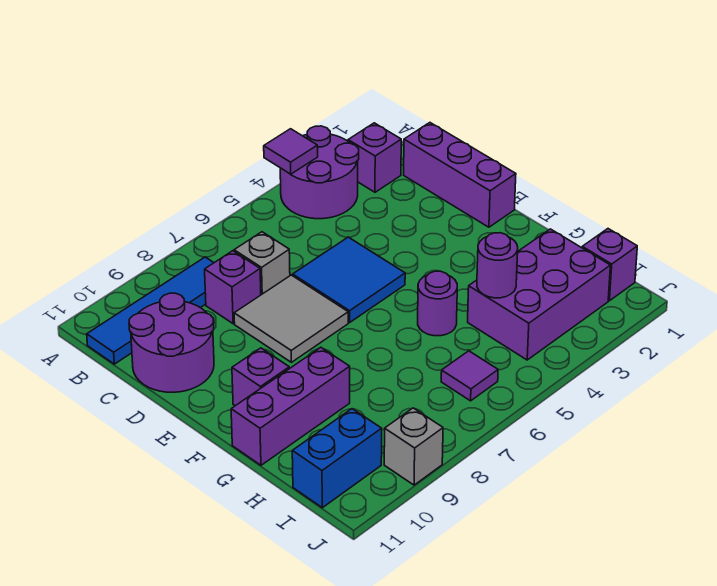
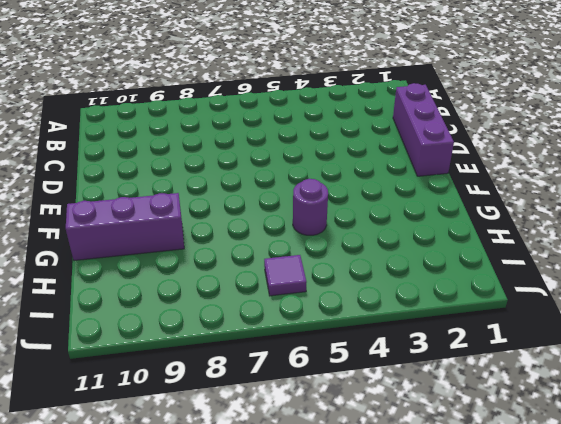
none -> purple round brick A3:B4 level 1
none -> purple brick B2 level 1
none -> blue tile B8:B11 level 1

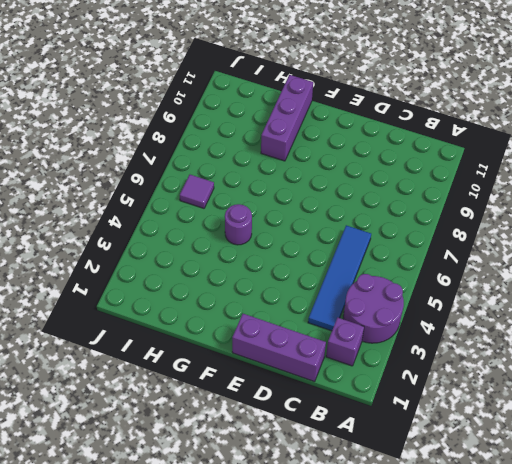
blue tile C3:C6 level 1 -> blue tile B8:B11 level 1
none -> grey brick C7 level 1
none -> purple brick C8 level 1
none -> purple round brick C10:D11 level 1

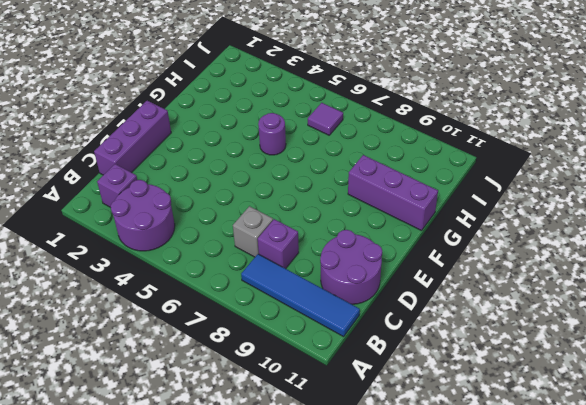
none -> blue tile D5:E6 level 1
none -> grey tile D7:E8 level 1
none -> purple brick F10 level 1

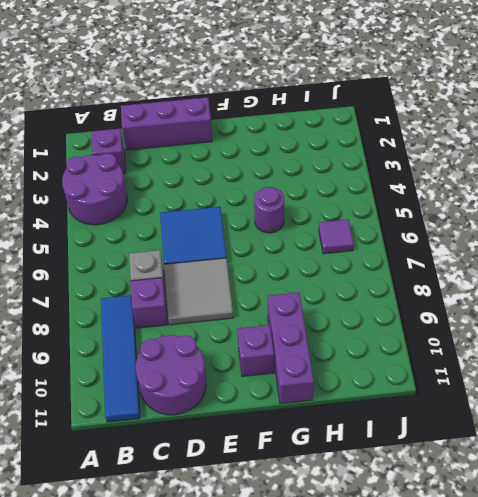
none -> purple brick H2:I4 level 1
none -> purple brick I1 level 1
none -> blue brick I10:I11 level 1

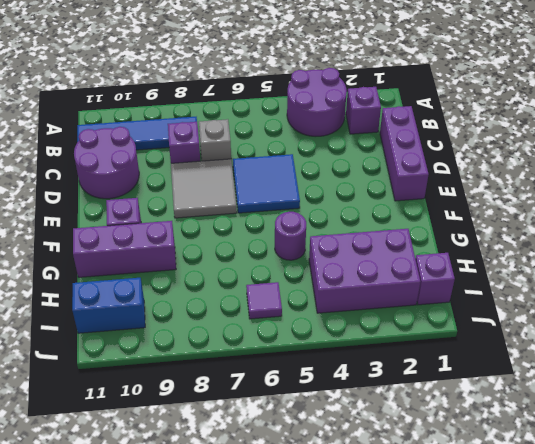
none -> grey brick J9 level 1
none -> purple tile A4 level 2
none -> purple round brick H4 level 2

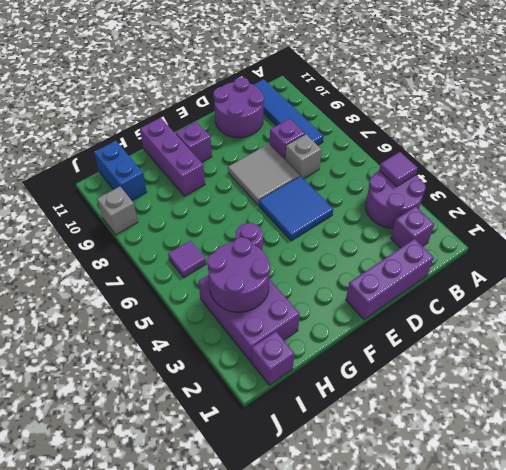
purple round brick H3:I4 level 2 -> purple round brick H4 level 2

